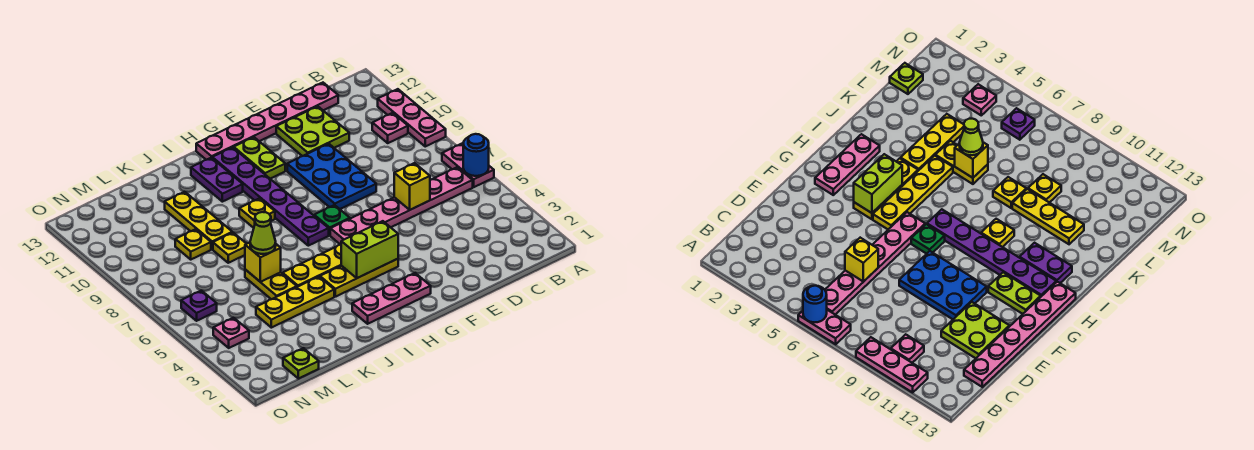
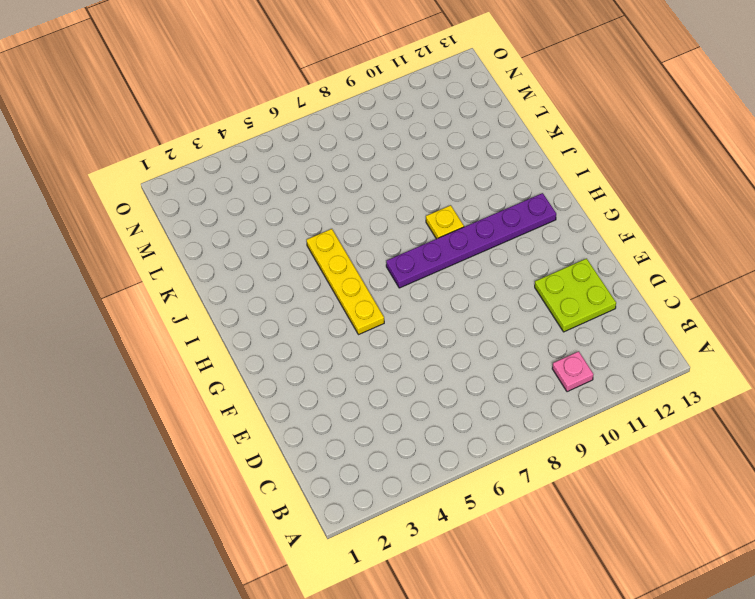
none -> pink plate A6:A7 level 1
none -> pink plate A9:A11 level 1
none -> pink plate B6:G6 level 1

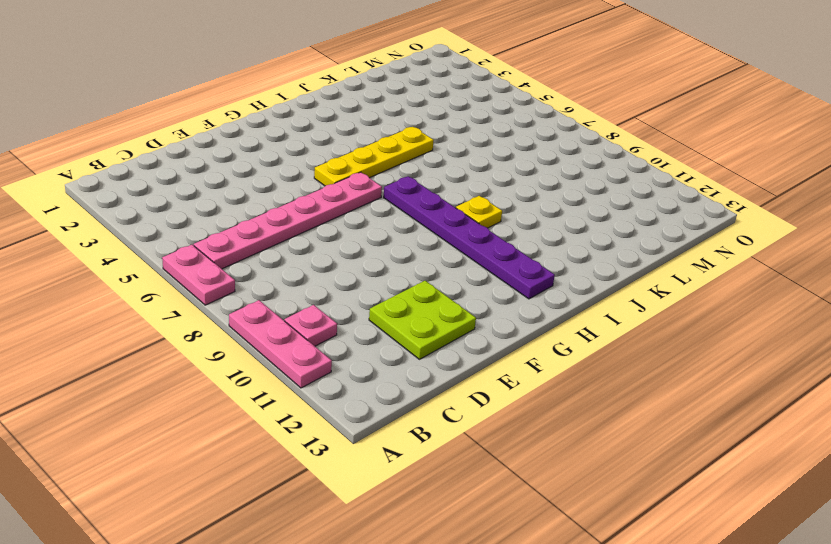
none -> pink plate C13:H13 level 1
none -> blue plate E8:F10 level 1
none -> pink plate G2:I2 level 1

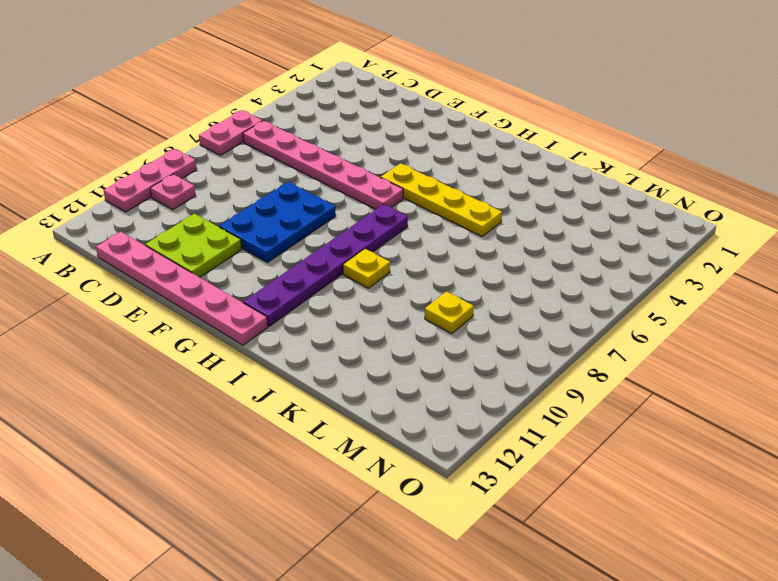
none -> pink plate G2:I2 level 1
none -> yellow plate G4:I4 level 1
none -> green plate G7 level 1

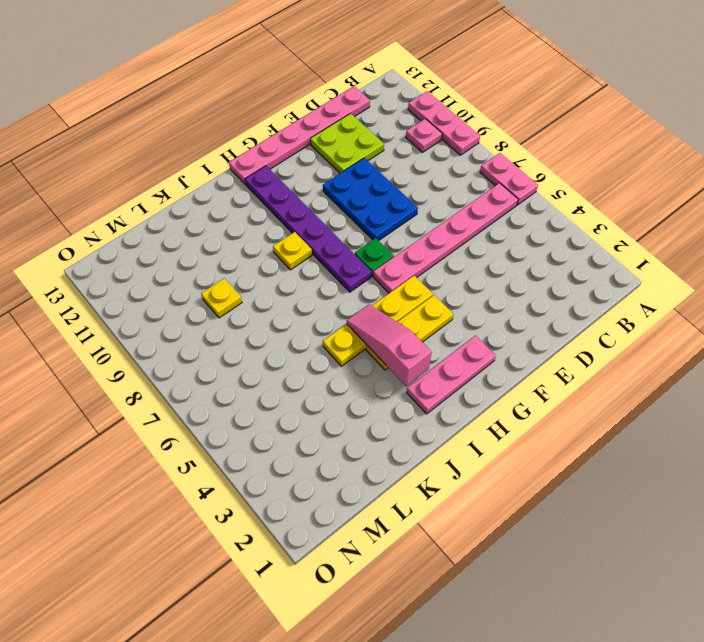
pink slope I3:I5 level 2 top 3 -> none
none -> lime plate G11:G12 level 1
none -> purple plate I11:I12 level 1
none -> yellow plate J4:L4 level 1

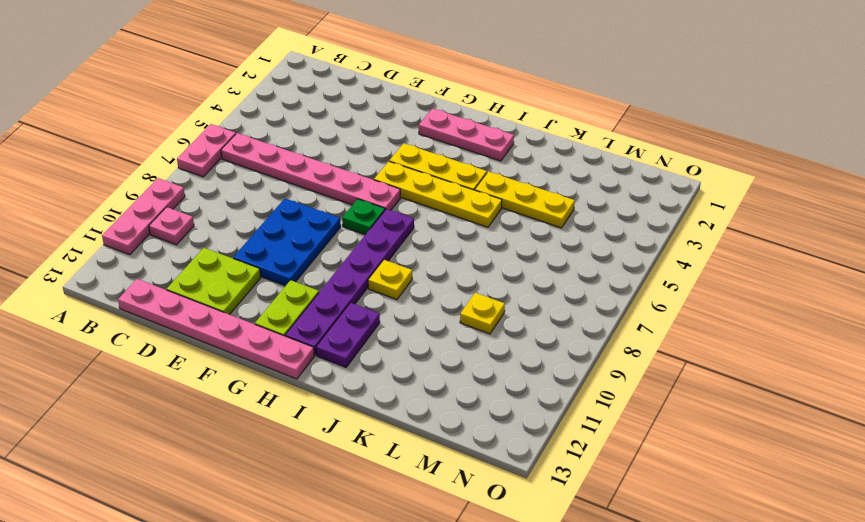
none -> yellow plate K5:K6 level 1
none -> yellow plate K8 level 1
none -> yellow plate K9:K11 level 1

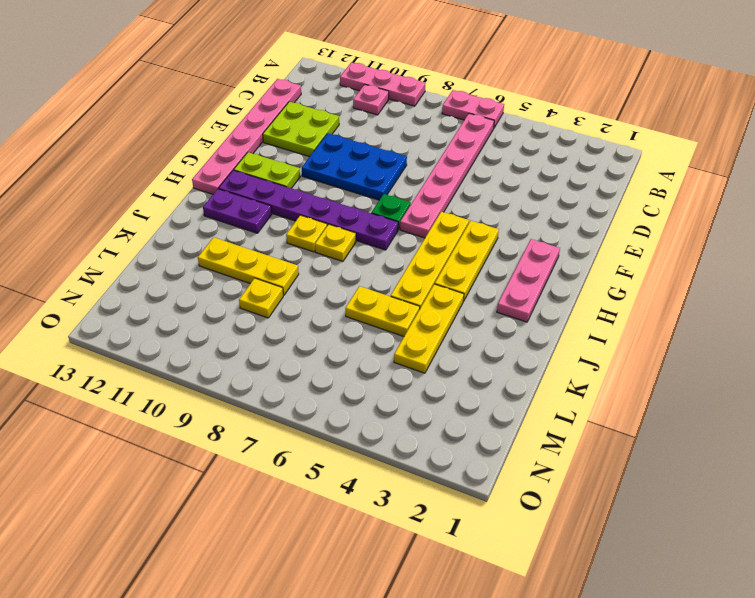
yellow plate I8 level 1 -> yellow plate K8 level 1
none -> lime plate M1 level 1
none -> pink plate N4 level 1
none -> purple plate N6 level 1

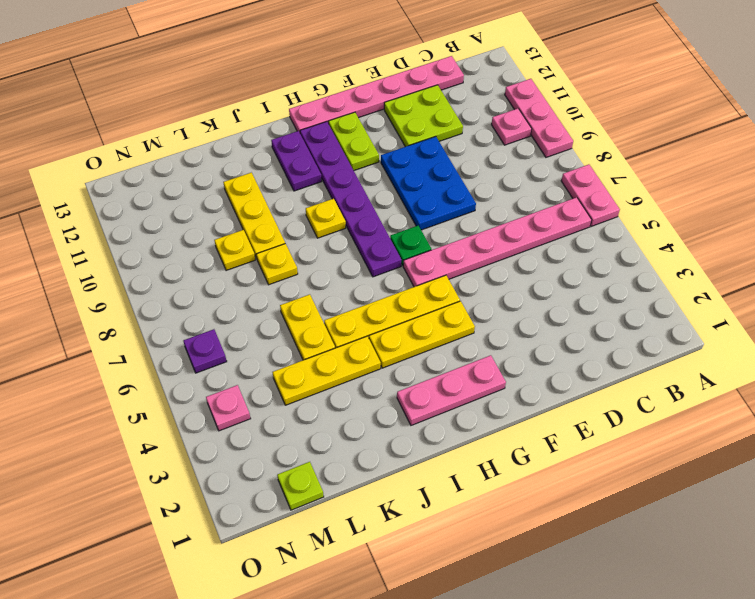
none -> blue round brick A6 level 2
none -> yellow brick D6 level 2
none -> lime brick G4:H4 level 2

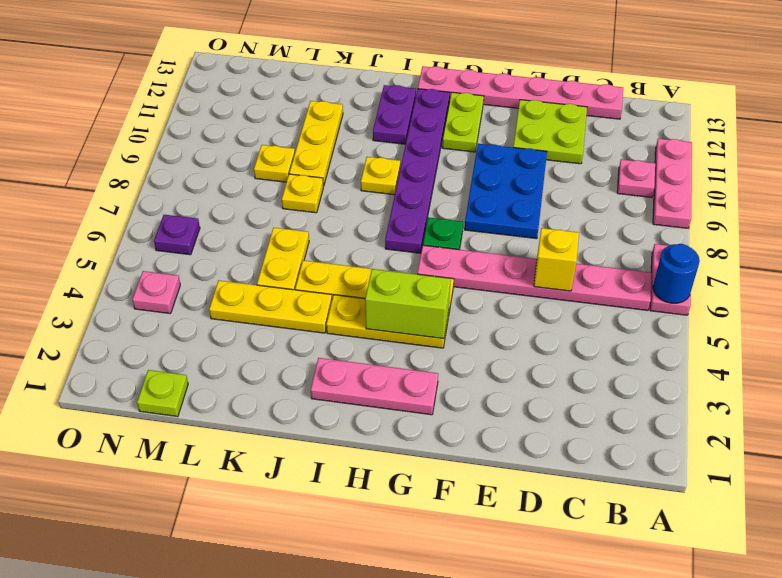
none -> yellow brick K6 level 2
none -> lime cone K6 level 3

